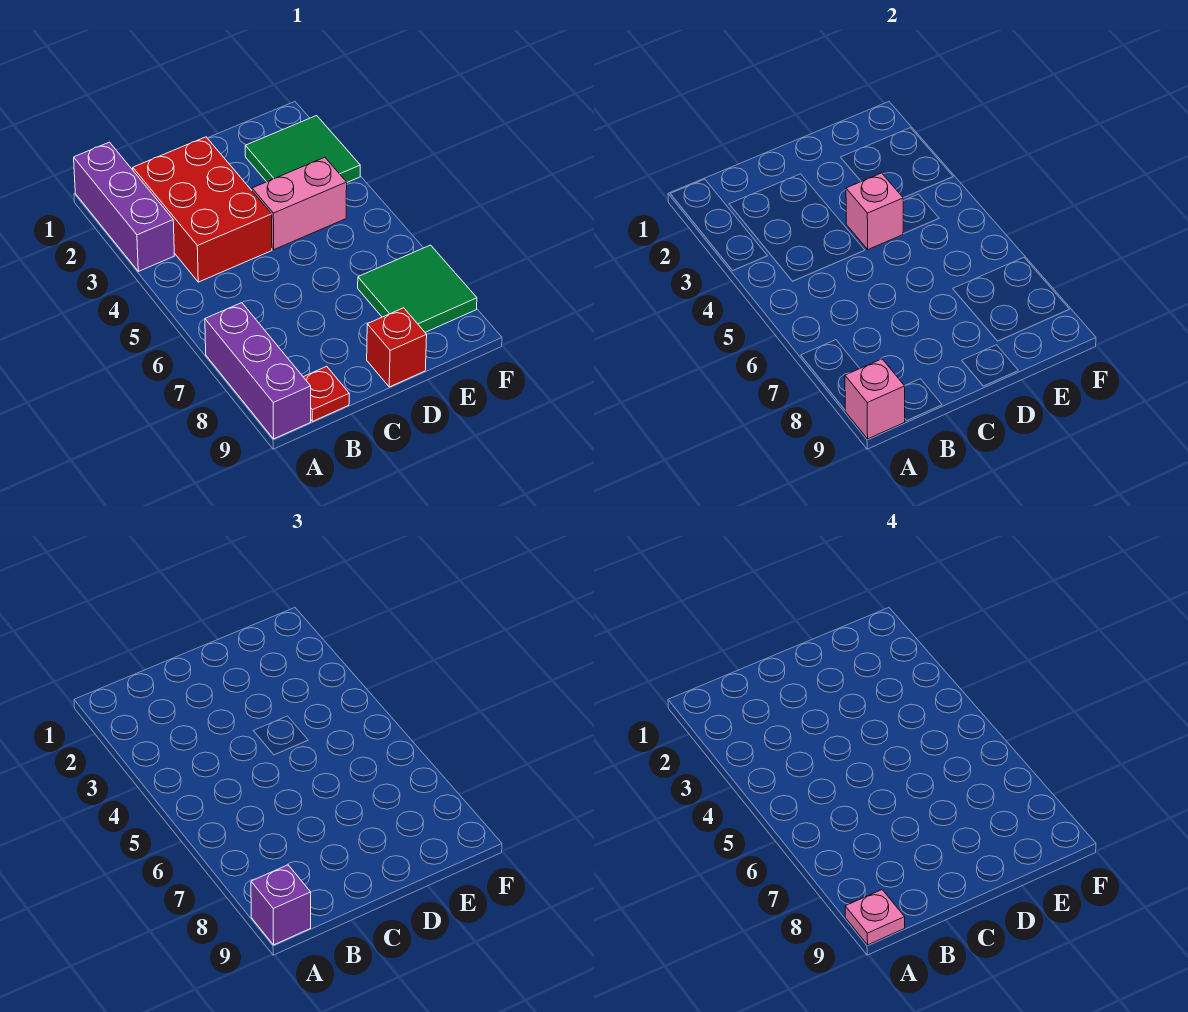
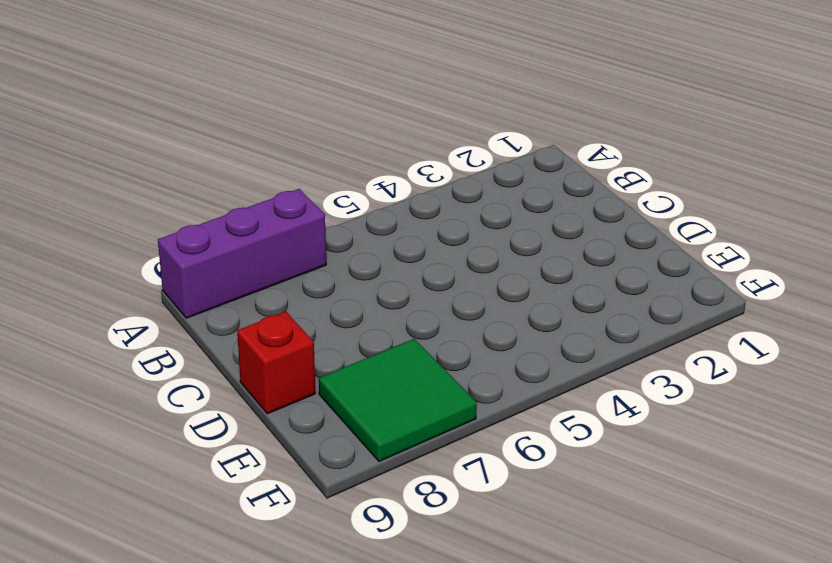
none -> purple brick A1:A3 level 1
none -> red brick B2:C4 level 1
none -> red plate B9 level 1

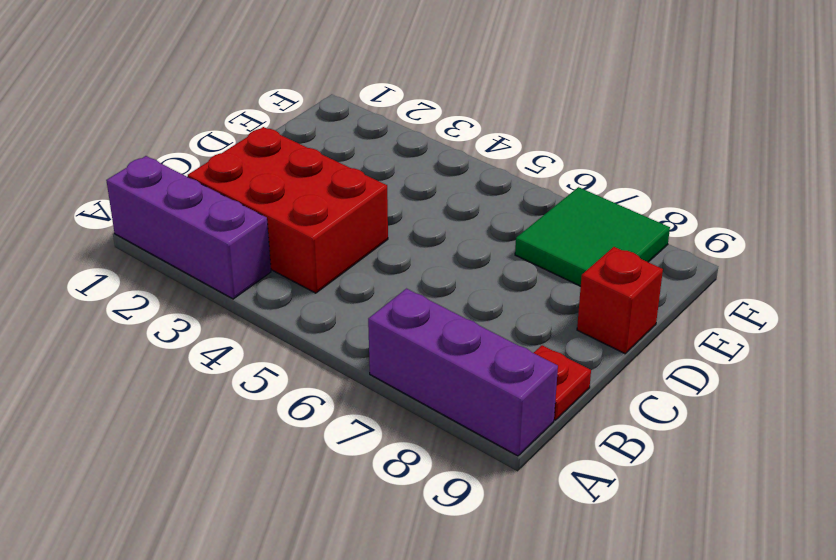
none -> pink brick D4:E4 level 1
none -> green tile E2:F3 level 1
none -> pink brick A9 level 2

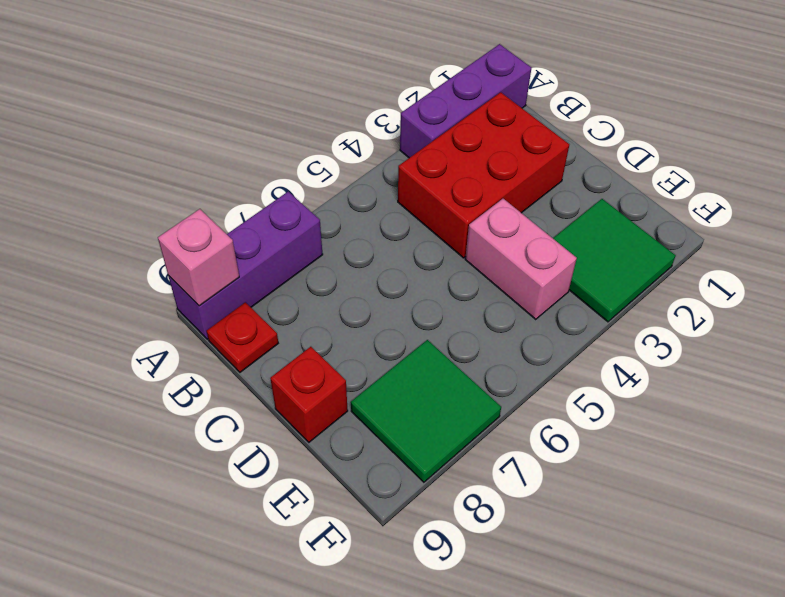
none -> pink brick D4 level 2
none -> purple brick A9 level 3
none -> pink plate A9 level 4

